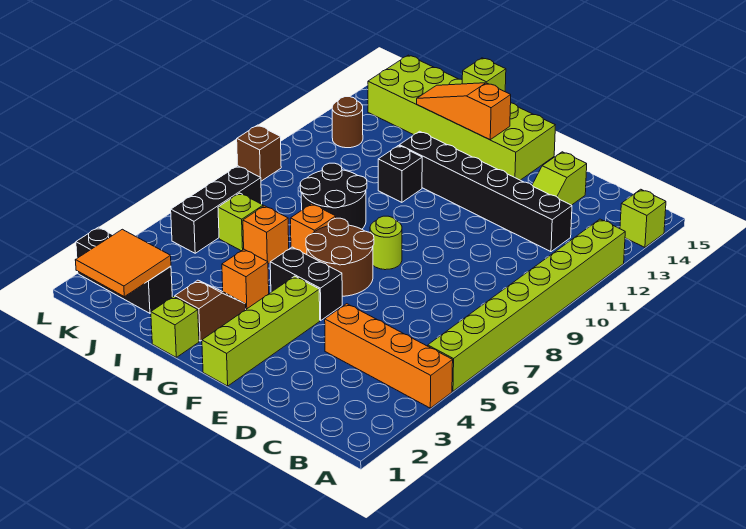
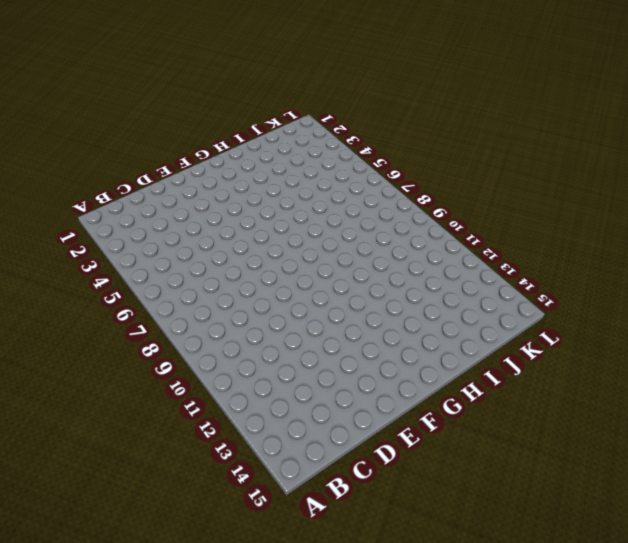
none -> orange brick A4:D4 level 1
none -> lime brick A5:A12 level 1
none -> lime brick A14 level 1

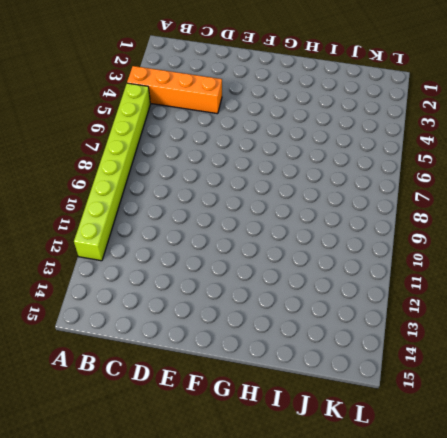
none -> lime brick A14 level 1
none -> black brick C12:H12 level 1
none -> lime slope D13:D14 level 1 top 14

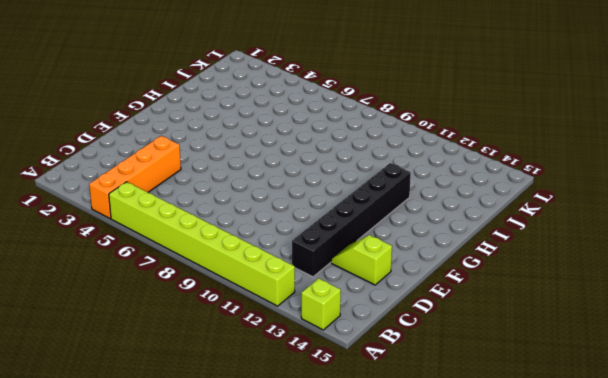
none -> lime brick F1:F4 level 1
none -> black brick F5:G5 level 1
none -> brown round brick F6:G7 level 1

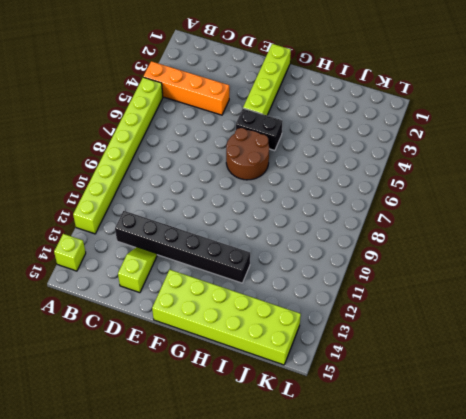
none -> lime round brick F8 level 1
none -> lime brick H1 level 1
none -> brown slope H2:H3 level 1 top 2

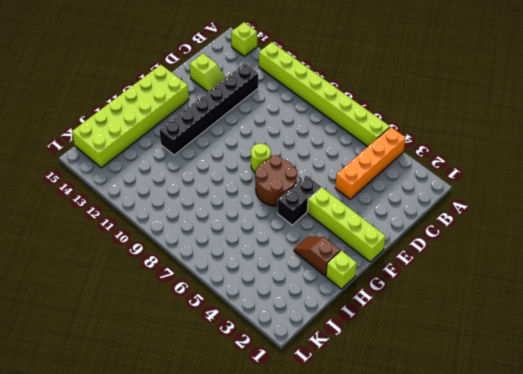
none -> orange brick H4 level 1
none -> orange brick H7 level 1
none -> black round brick H8:I9 level 1

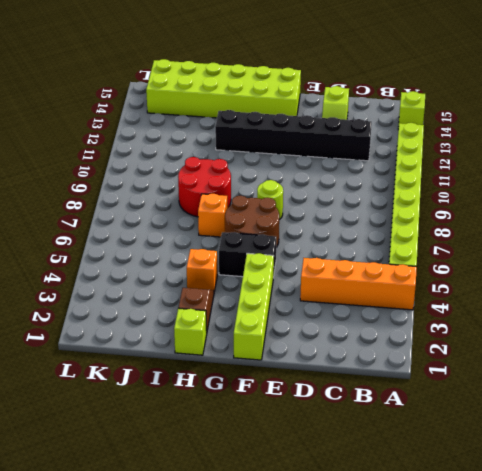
red round brick H8:I9 level 1 -> black round brick H8:I9 level 1
none -> black brick H11 level 1
none -> orange brick I6 level 1
none -> black brick J2:L2 level 1

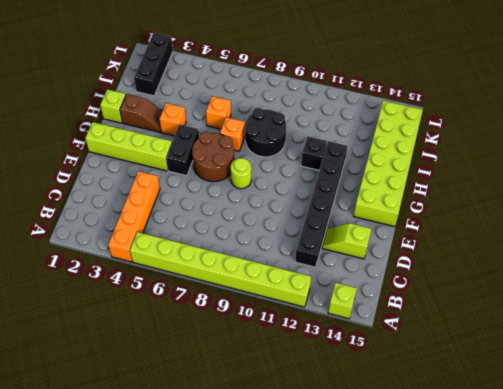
none -> lime brick J6 level 1
none -> black brick K5:K7 level 1
none -> brown round brick K12 level 1

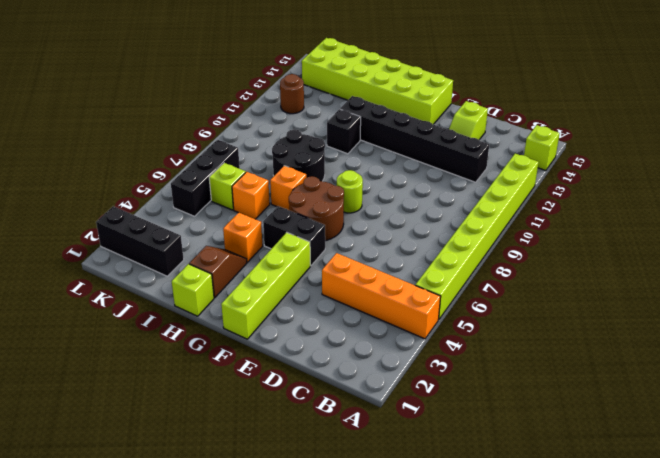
none -> brown brick L9 level 1
none -> orange slope G14:I14 level 2 top G
none -> lime brick H15 level 2

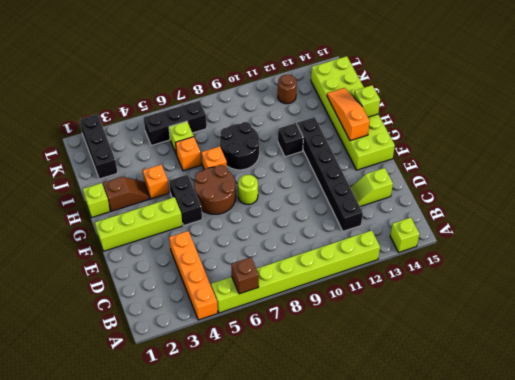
brown brick A6 level 2 -> brown brick L9 level 1
none -> orange tile J1:K2 level 2

